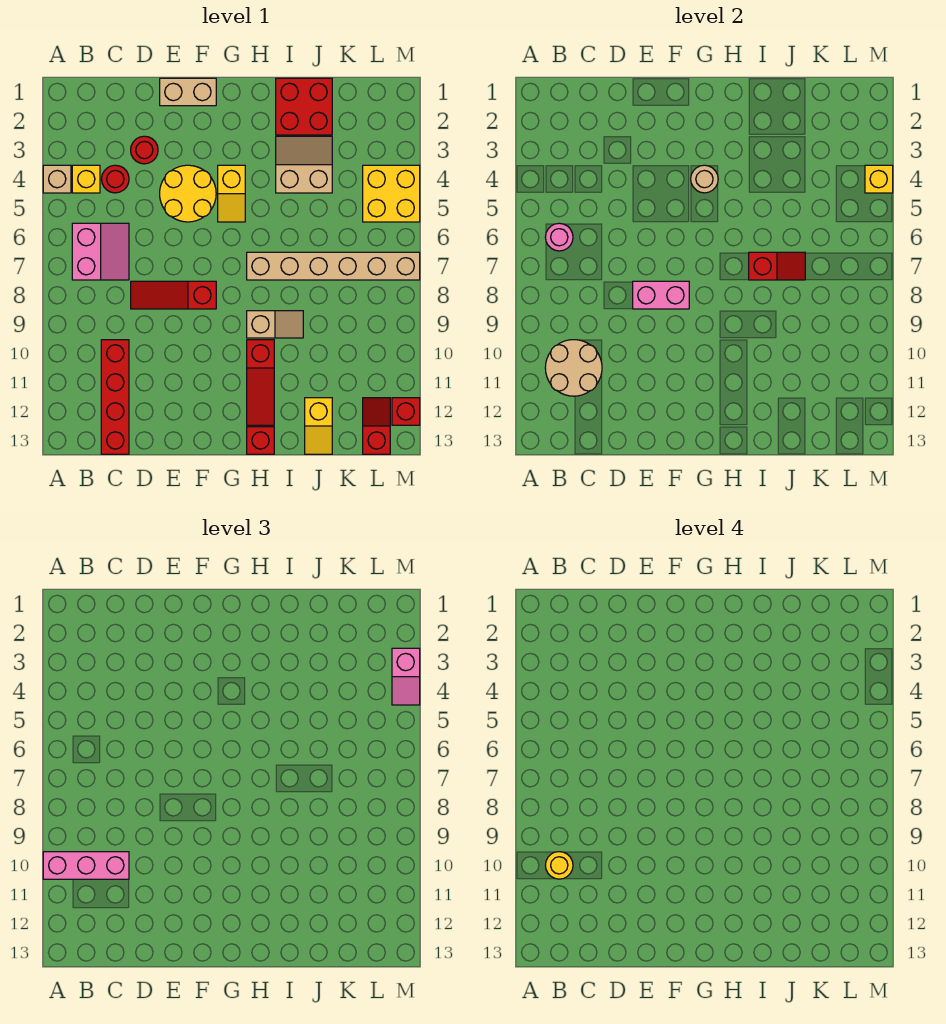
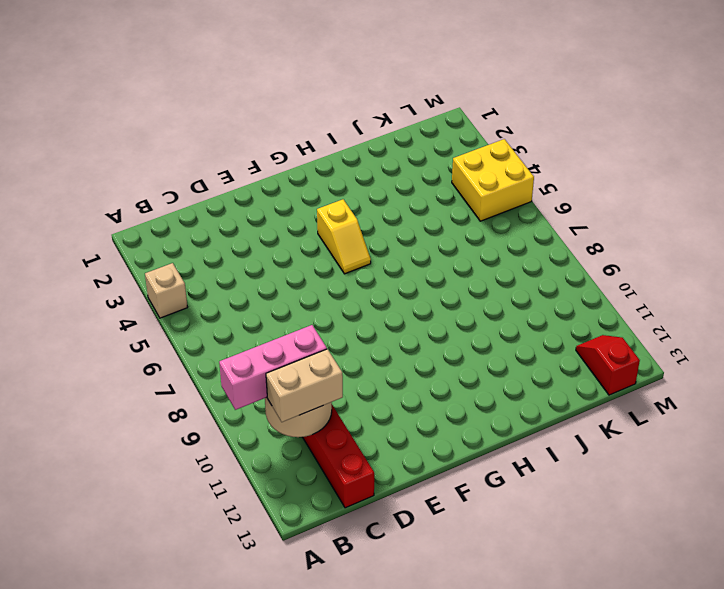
tan brick B11:C11 level 3 -> tan brick E1:F1 level 1
none -> yellow brick B4 level 1
none -> pink slope B6:C7 level 1 top B
none -> red round brick C4 level 1

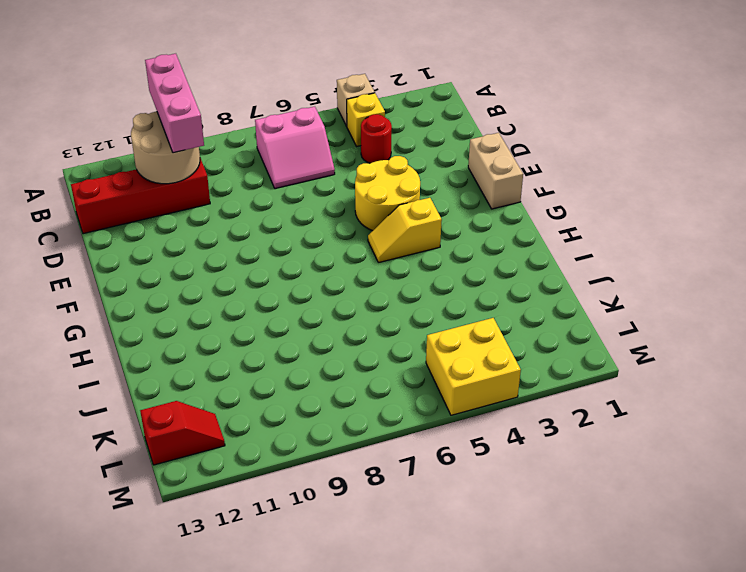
none -> red round brick D3 level 1
none -> red slope D8:F8 level 1 top F
none -> tan brick H7:M7 level 1

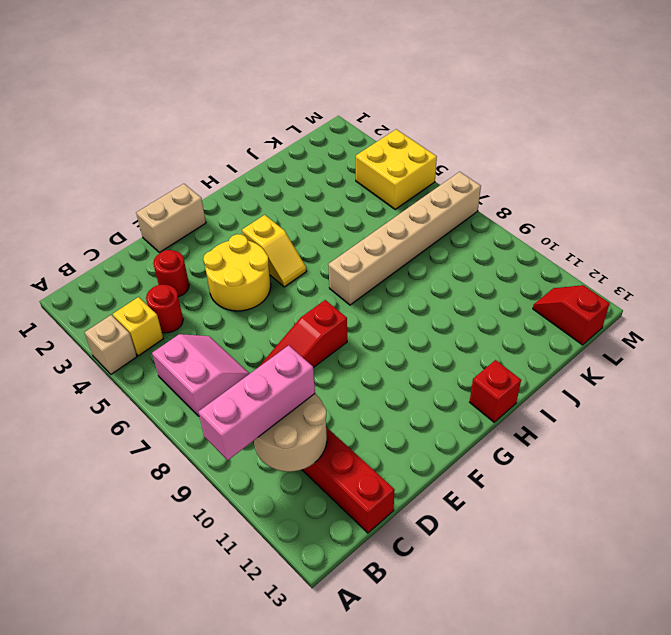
none -> tan slope H9:I9 level 1 top H
none -> red slope H10:H12 level 1 top 10
none -> red brick I1:J2 level 1

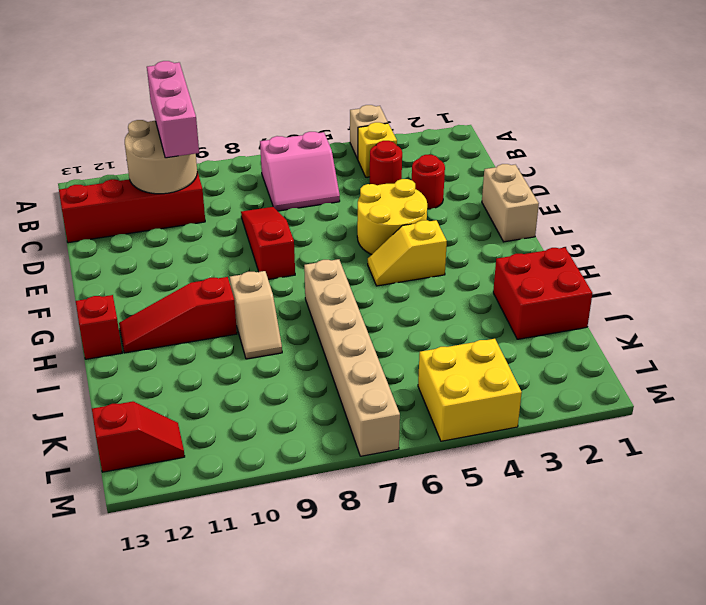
none -> tan slope I3:J4 level 1 top 4
none -> yellow slope J12:J13 level 1 top 12
none -> red brick M12 level 1

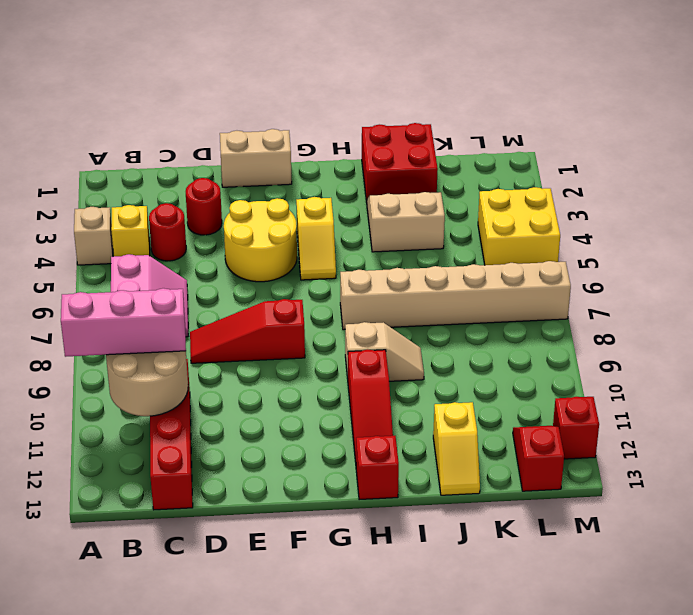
none -> pink round brick B6 level 2
none -> pink brick E8:F8 level 2
none -> tan round brick G4 level 2

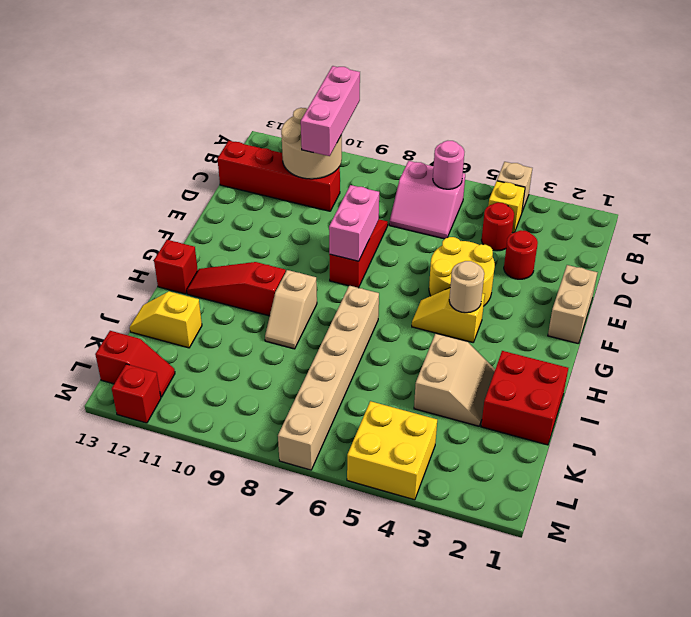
none -> red slope I7:J7 level 2 top I
none -> yellow brick M4 level 2
none -> pink slope M3:M4 level 3 top 3

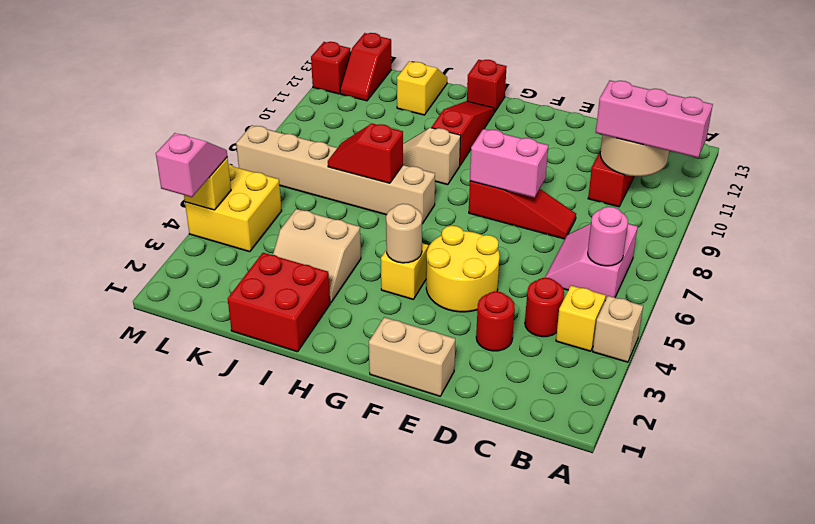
none -> yellow round brick B10 level 4

